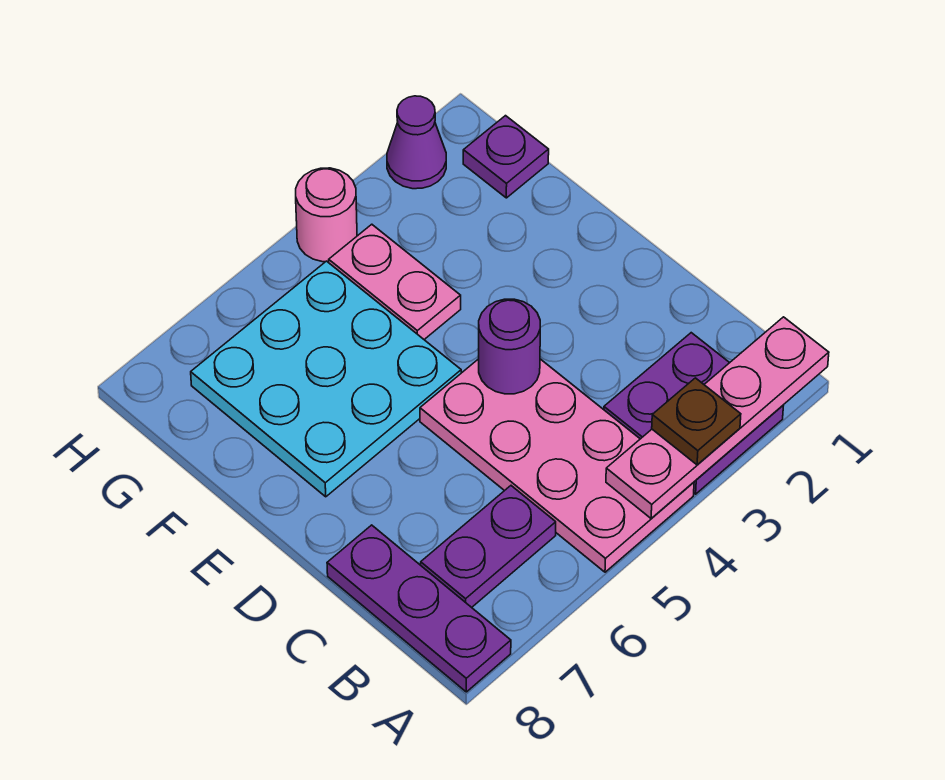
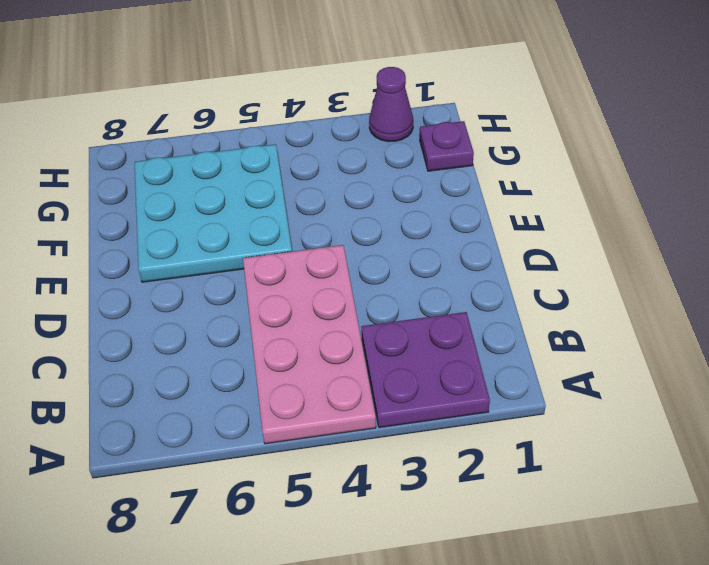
none -> purple plate A8:C8 level 1
none -> purple plate B6:B7 level 1
none -> pink plate F4:G4 level 1

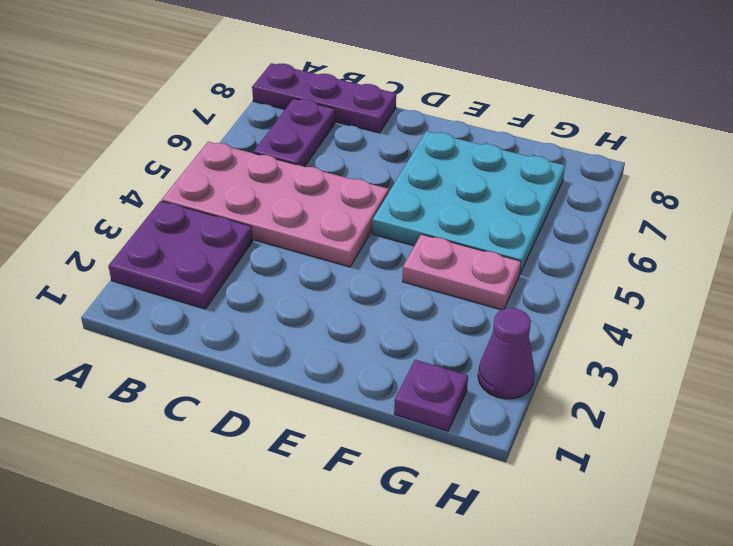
none -> pink round brick H4 level 1
none -> pink plate A1:A4 level 2
none -> purple round brick D4 level 2

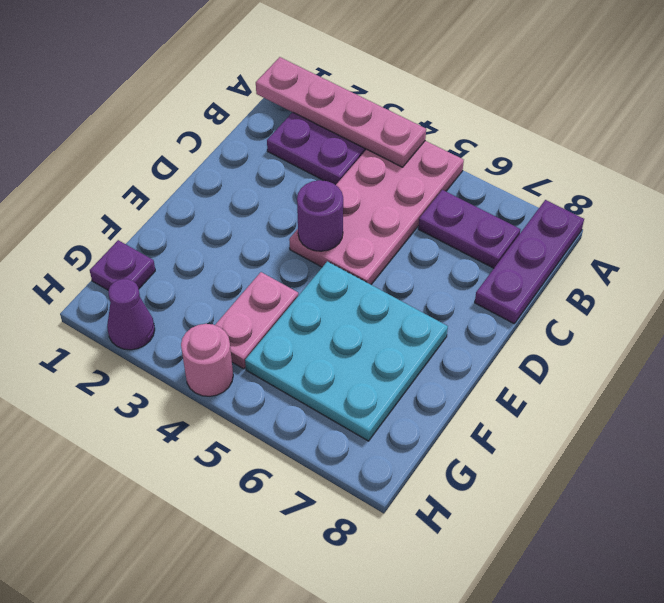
none -> brown plate A3 level 3

